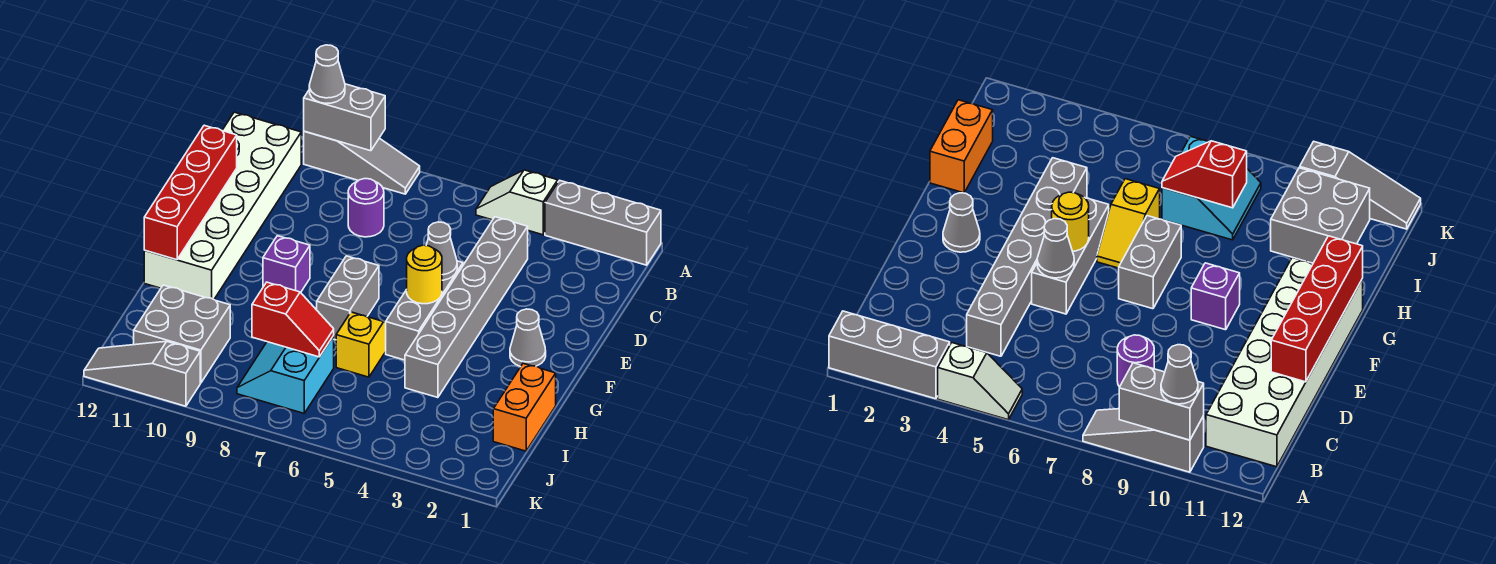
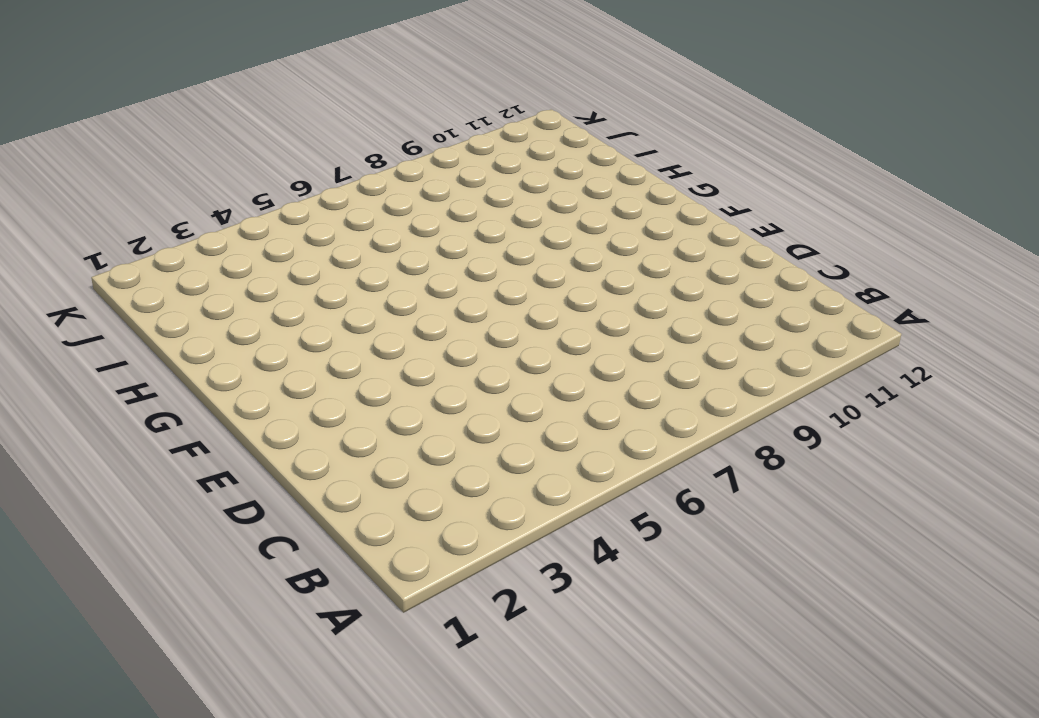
none -> grey brick A1:A3 level 1
none -> white slope A4:A5 level 1 top 4
none -> grey slope A8:A10 level 1 top 10

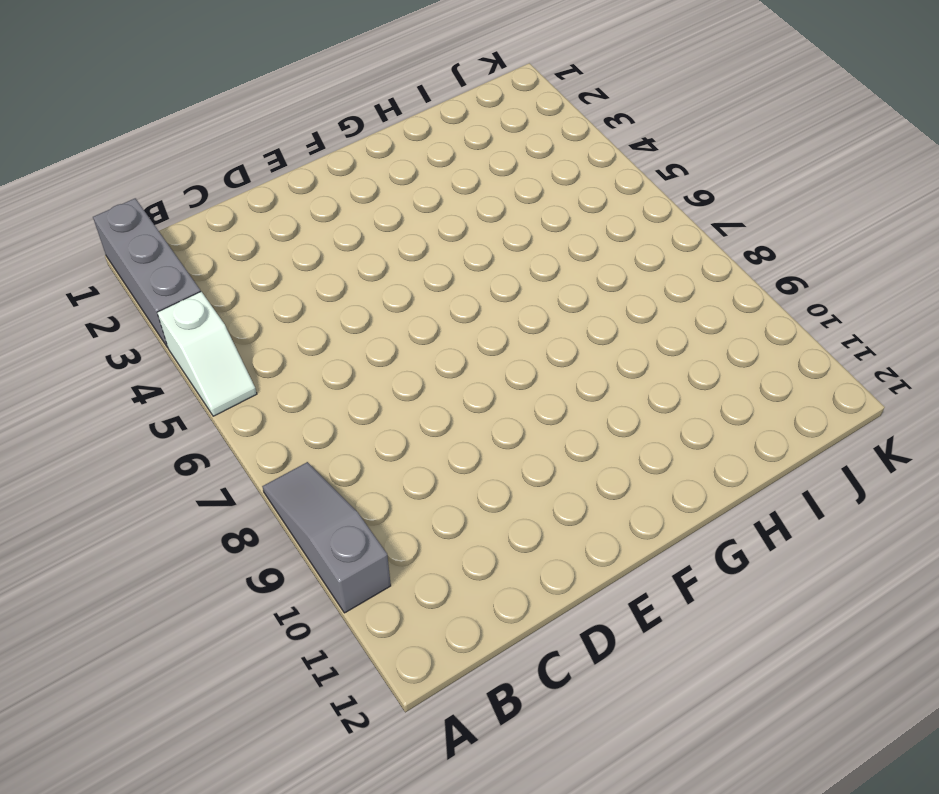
none -> white brick B11:G12 level 1
none -> grey brick C4:H4 level 1
none -> purple round brick C8 level 1

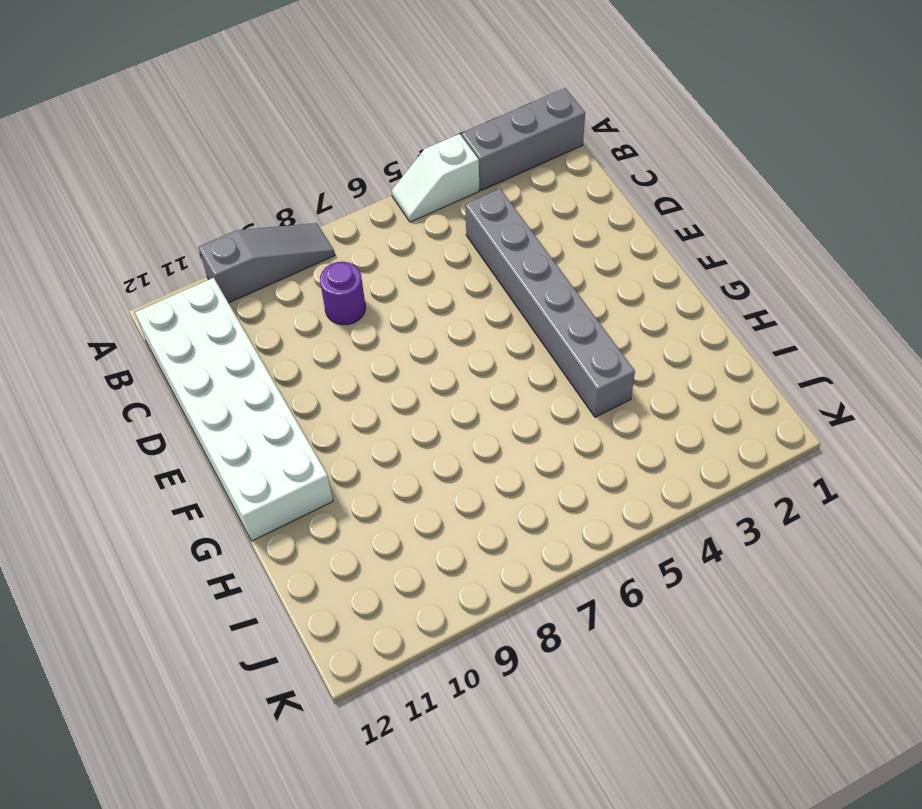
none -> grey brick E5:G5 level 1
none -> grey cone F2 level 1
none -> grey brick F7:G7 level 1

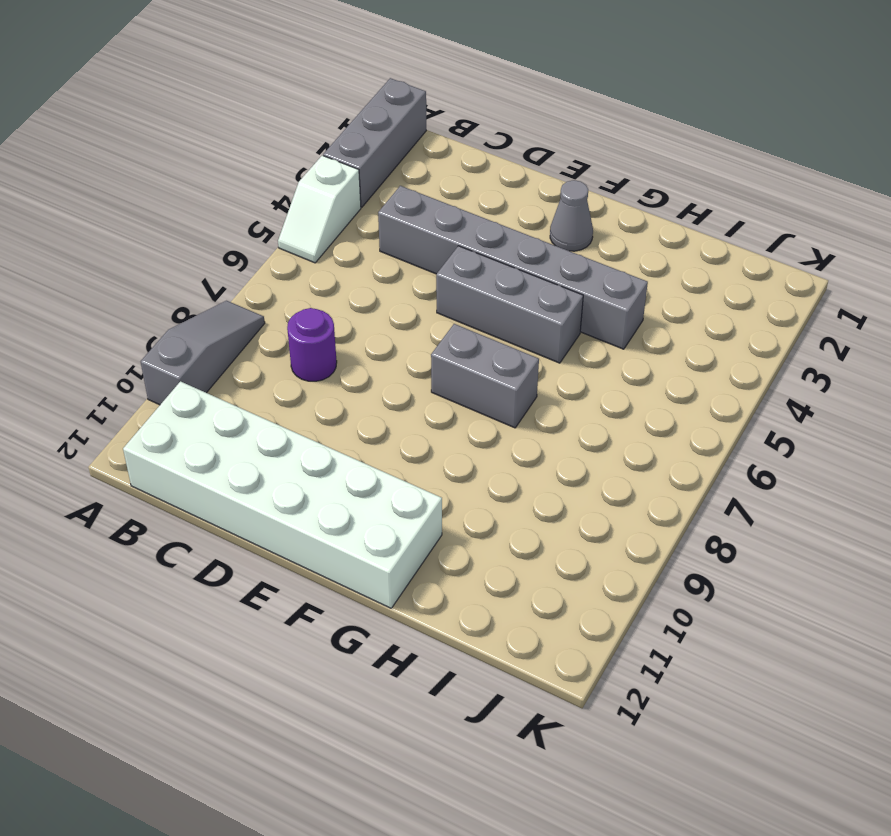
none -> purple brick F9 level 1
none -> yellow slope G6:H6 level 1 top H
none -> orange brick H1:I1 level 1

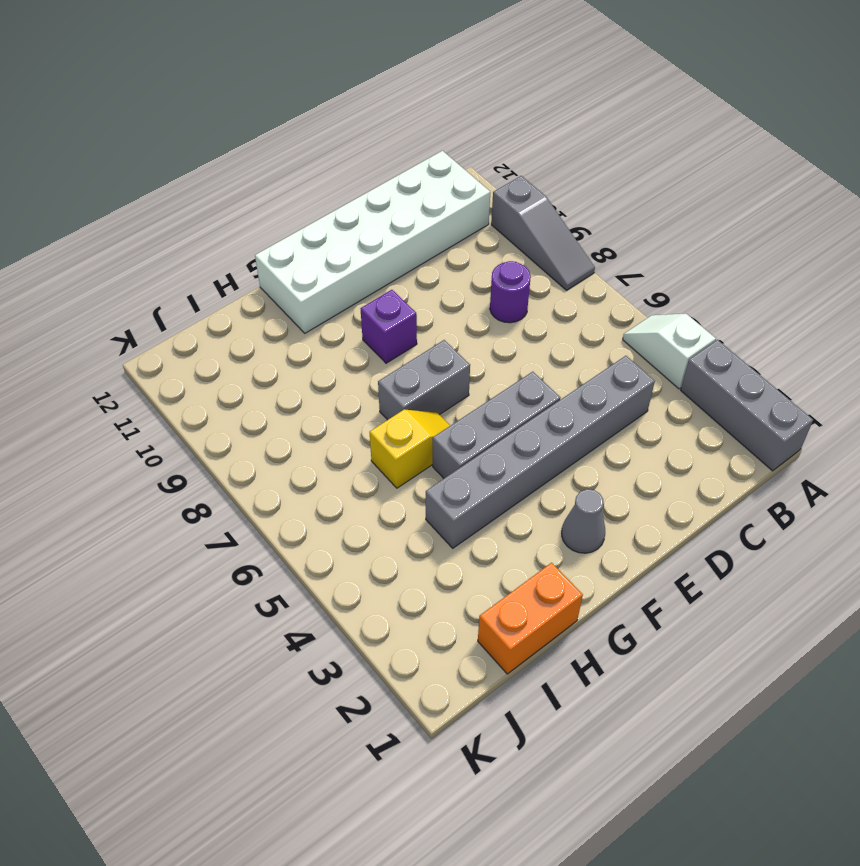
none -> cyan slope I7:J8 level 1 top 7
none -> grey brick I10:J11 level 1
none -> grey slope K10:K12 level 1 top 10

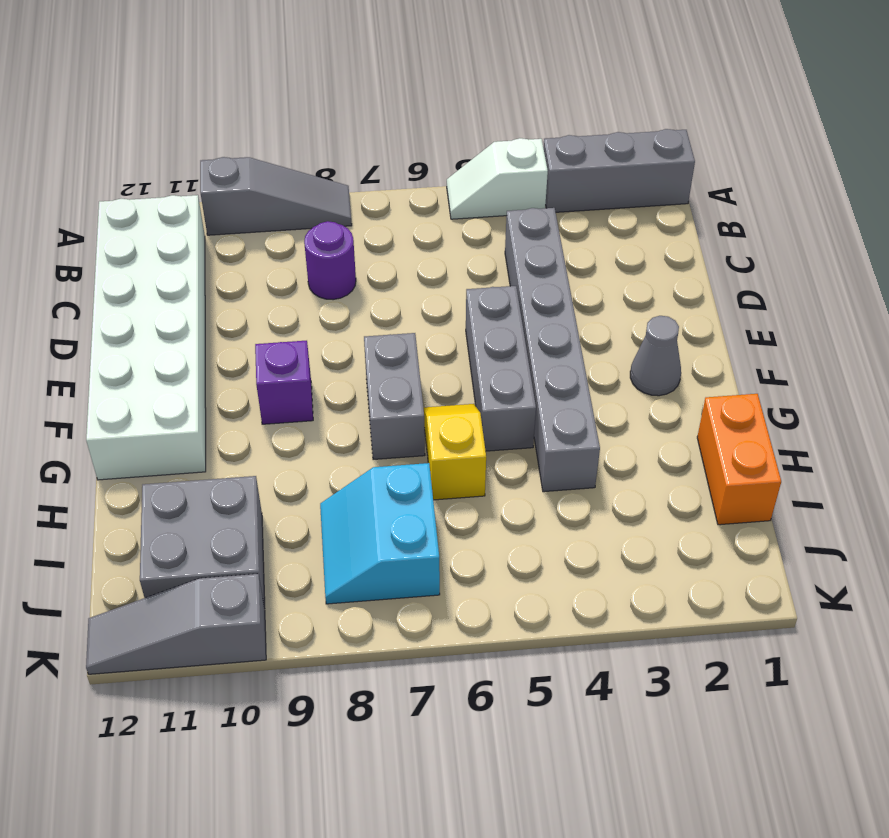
none -> grey brick A9:A10 level 2
none -> red brick D12:G12 level 2
none -> grey cone E5 level 2

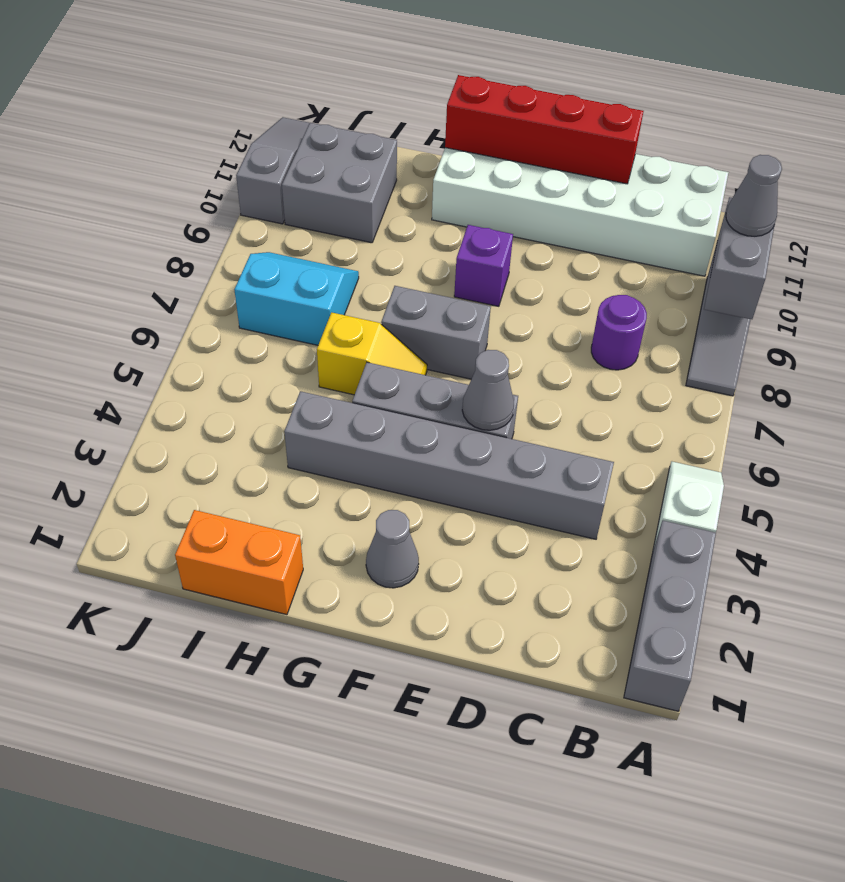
none -> yellow round brick F5 level 2
none -> red slope I7:I8 level 2 top 8

